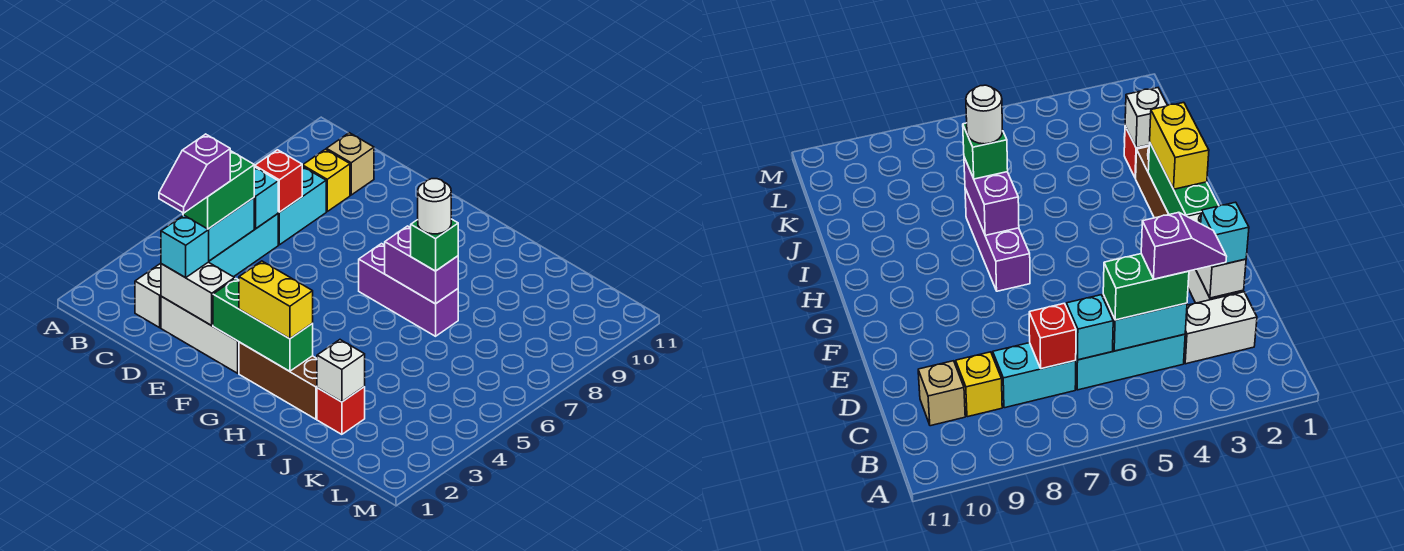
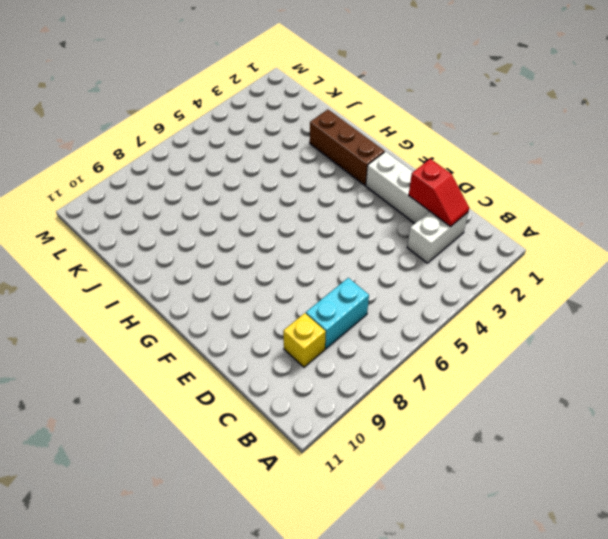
red slope C2:D2 level 2 top D -> white brick D2:E2 level 2
none -> cyan brick C4:C6 level 1
none -> tan brick C10 level 1
none -> purple brick G7:I7 level 1

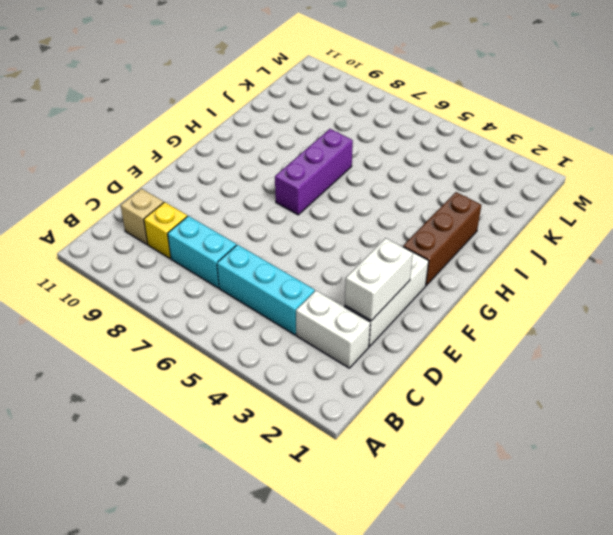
none -> red brick J2 level 1
none -> cyan brick C4:C5 level 2
none -> cyan brick C6 level 2

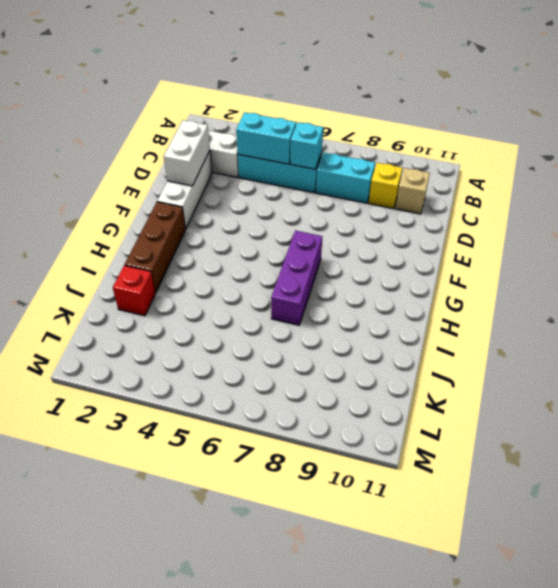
none -> red brick C7 level 2
none -> green brick F2:H2 level 2
none -> purple brick H7:I7 level 2

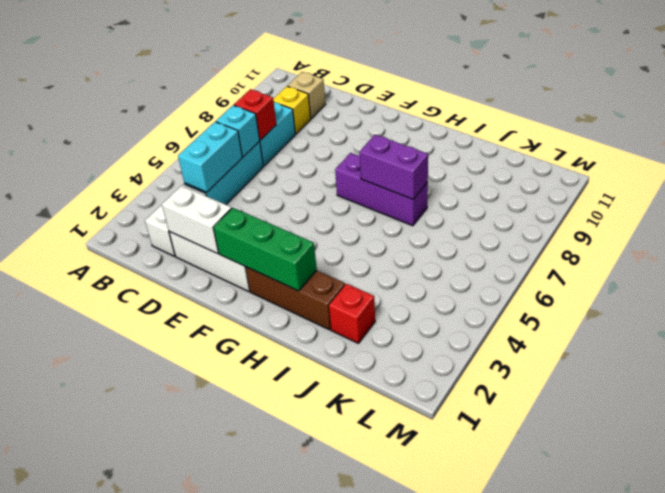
none -> white brick J2 level 2
none -> green brick C4:C5 level 3
none -> cyan brick D2 level 3

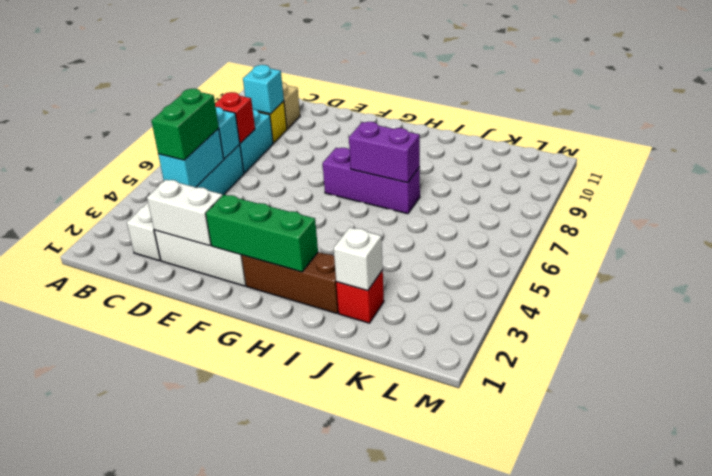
cyan brick C9 level 2 -> cyan brick D2 level 3
none -> yellow brick G2:H2 level 3
none -> green brick I7 level 3
none -> purple slope C3:C4 level 4 top 4

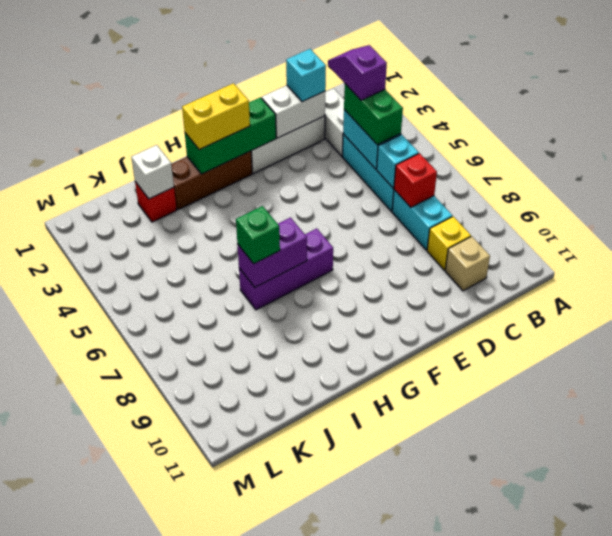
none -> white round brick I7 level 4

